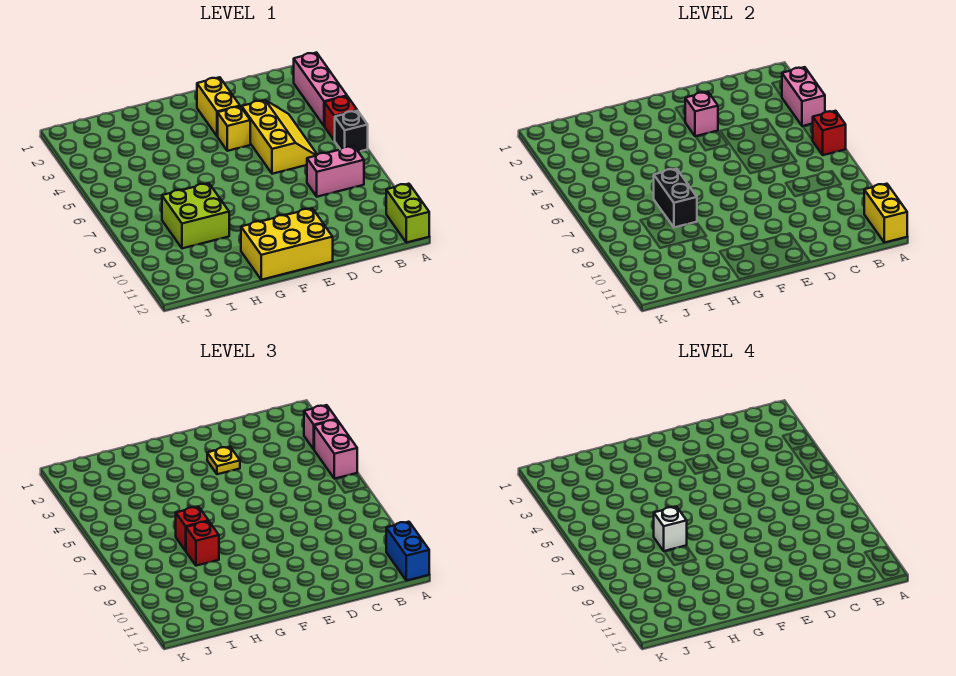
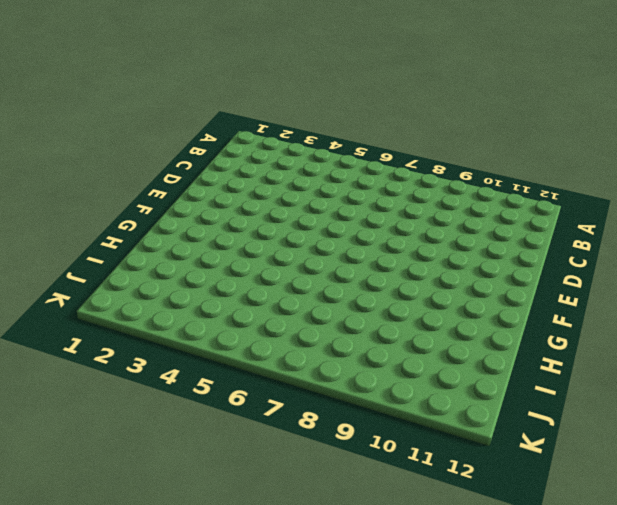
none -> pink brick A2:A4 level 1
none -> red brick A5 level 1
none -> black brick A6 level 1

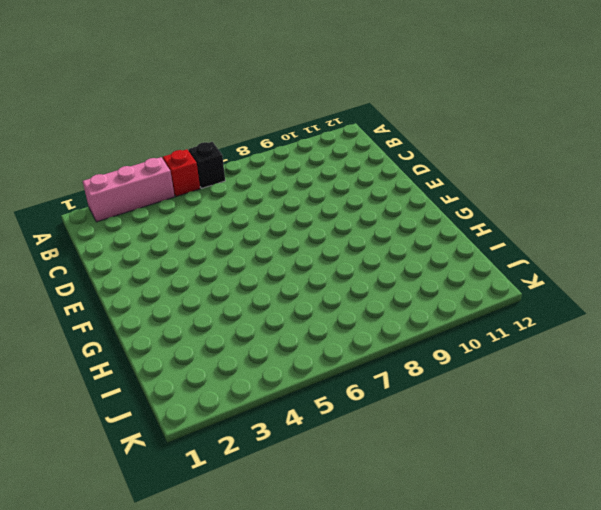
none -> lime brick A11:A12 level 1
none -> pink brick B8:C8 level 1
none -> yellow slope C4:D6 level 1 top D

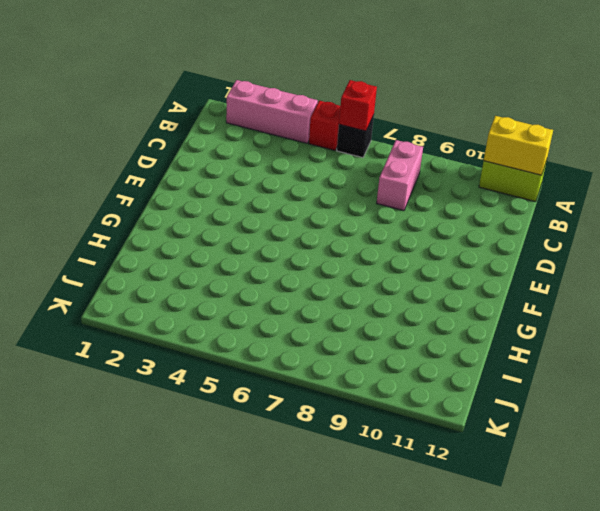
none -> yellow slope C4:D6 level 1 top D
none -> yellow brick E2:E3 level 1
none -> yellow brick E4 level 1

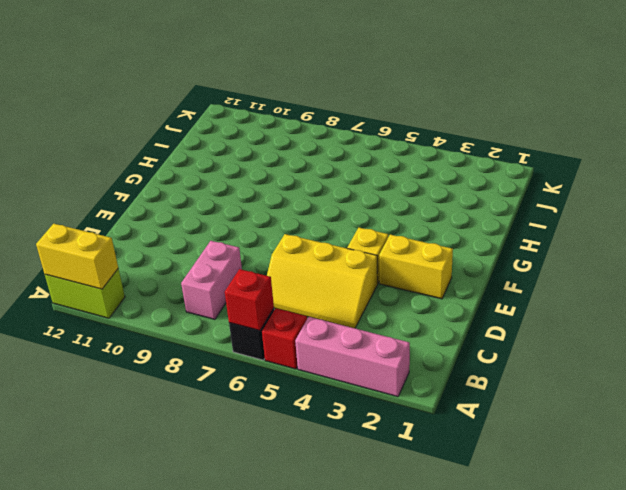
none -> yellow brick E11:G12 level 1
none -> lime brick H8:I9 level 1
none -> pink brick A3:A4 level 2

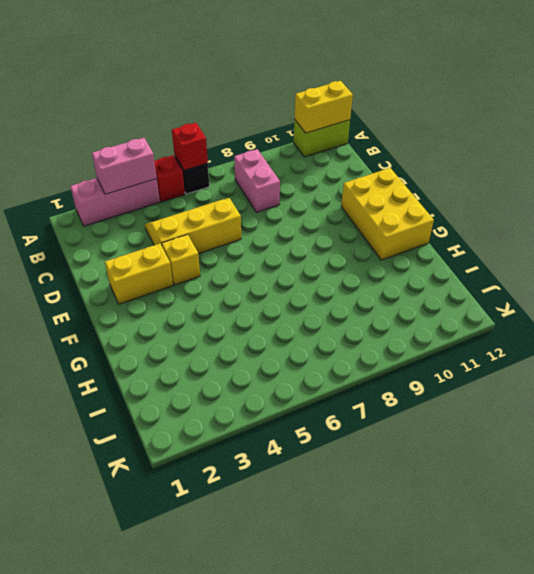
none -> lime brick H8:I9 level 1
none -> pink brick E3 level 2
none -> black brick H7:H8 level 2

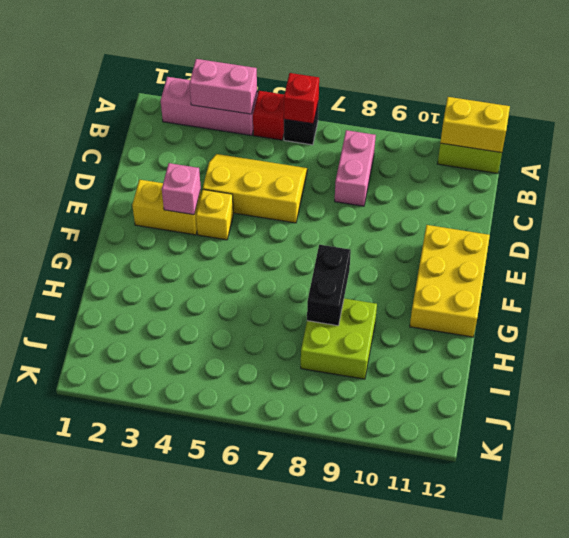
black brick G8:H8 level 2 -> black brick H7:H8 level 2
none -> pink brick A3 level 3
none -> pink brick A4:A5 level 3
none -> blue brick A11:A12 level 3

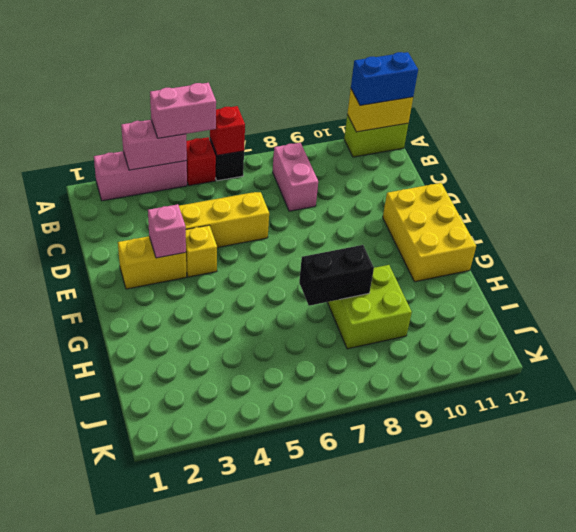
none -> pink brick A3 level 3
none -> yellow plate E3 level 3
none -> red brick H7 level 3

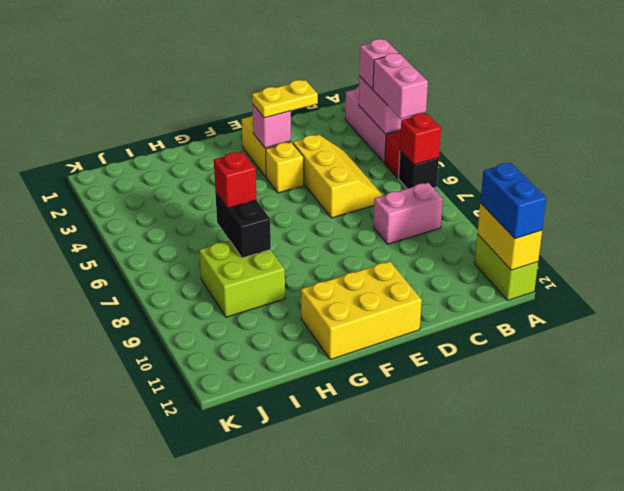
yellow plate D3:E3 level 3 -> yellow plate E3 level 3
none -> red brick H8 level 3
none -> white brick H7 level 4

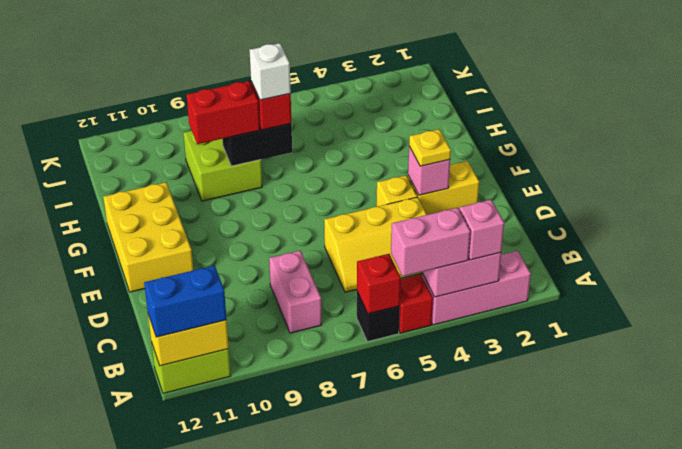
red brick H8:H9 level 3 -> red brick H8 level 3

